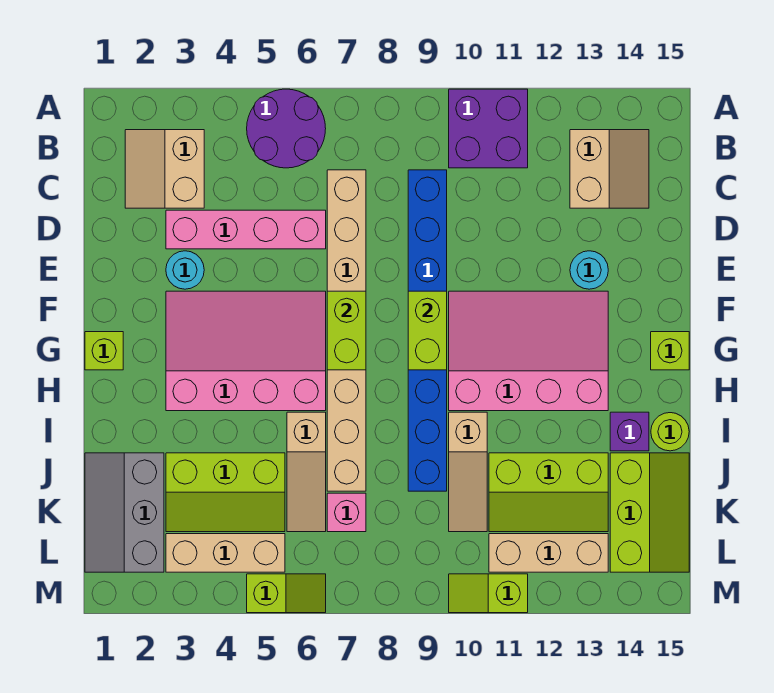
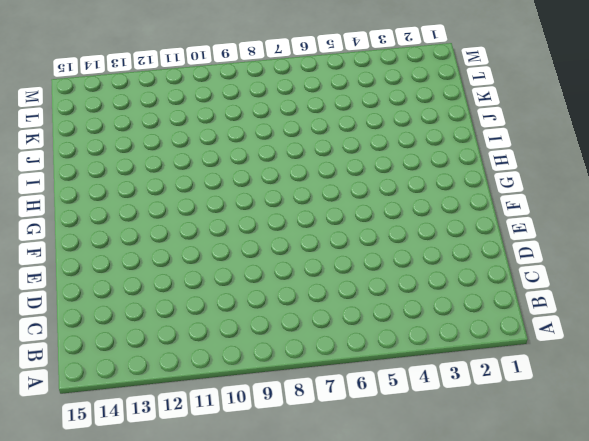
none -> purple round brick A5:B6 level 1
none -> purple brick A10:B11 level 1
none -> tan slope B2:C3 level 1 top 3

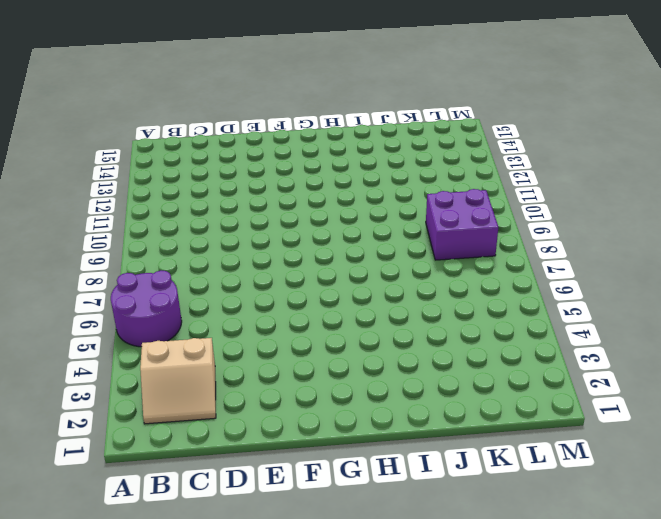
purple brick K8:L9 level 1 -> purple brick A10:B11 level 1
none -> tan slope B13:C14 level 1 top 13
none -> tan brick C7:J7 level 1
none -> blue brick C9:J9 level 1

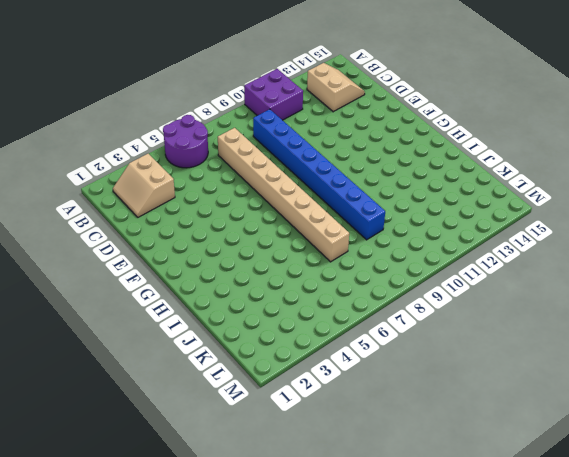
none -> pink brick D3:D6 level 1
none -> cyan round brick E3 level 1
none -> cyan round brick E13 level 1

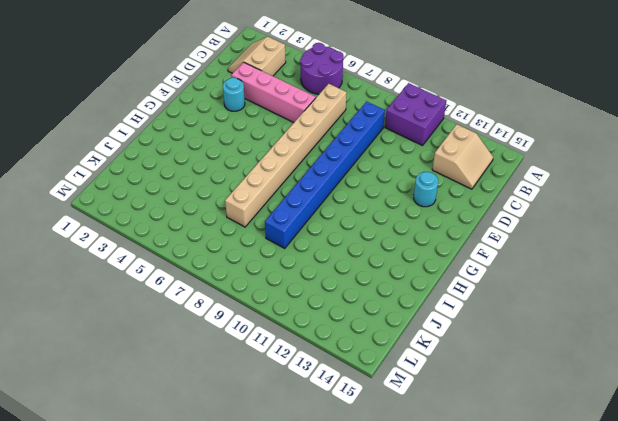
none -> pink slope F3:H6 level 1 top H
none -> pink slope F10:H13 level 1 top H
none -> lime brick G1 level 1

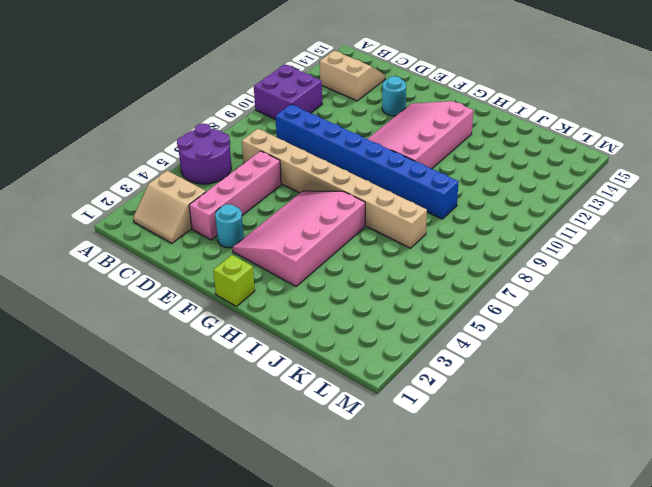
none -> lime brick G15 level 1
none -> tan slope I6:K6 level 1 top I
none -> tan slope I10:K10 level 1 top I

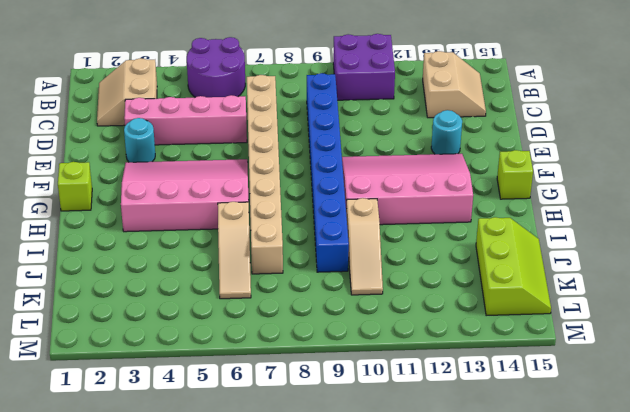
none -> purple brick I14 level 1
none -> lime round brick I15 level 1
none -> grey slope J1:L2 level 1 top 2

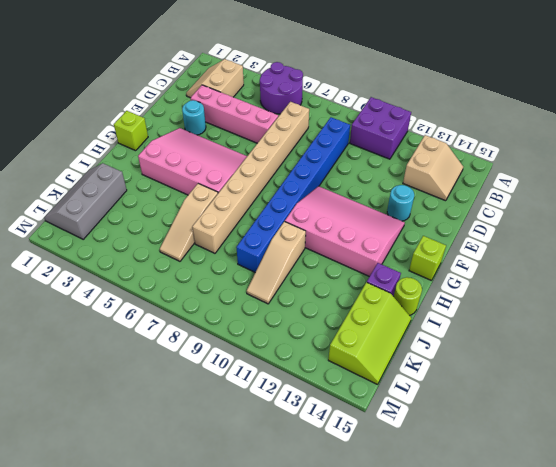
none -> lime slope J3:K5 level 1 top J
none -> lime slope J11:K13 level 1 top J
none -> pink brick K7 level 1

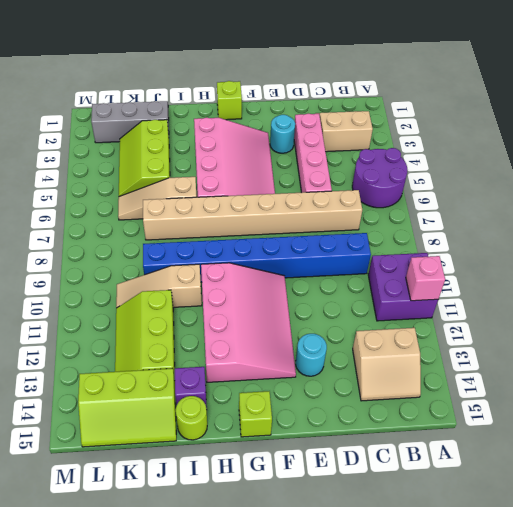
pink brick A11 level 2 -> pink brick K7 level 1
none -> tan brick L3:L5 level 1
none -> tan brick L11:L13 level 1
none -> lime slope M5:M6 level 1 top 5

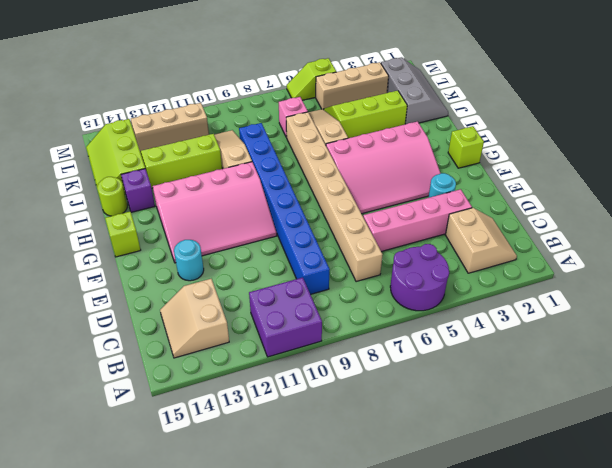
none -> lime slope M10:M11 level 1 top 11
none -> lime brick F7:G7 level 2
none -> lime brick F9:G9 level 2

